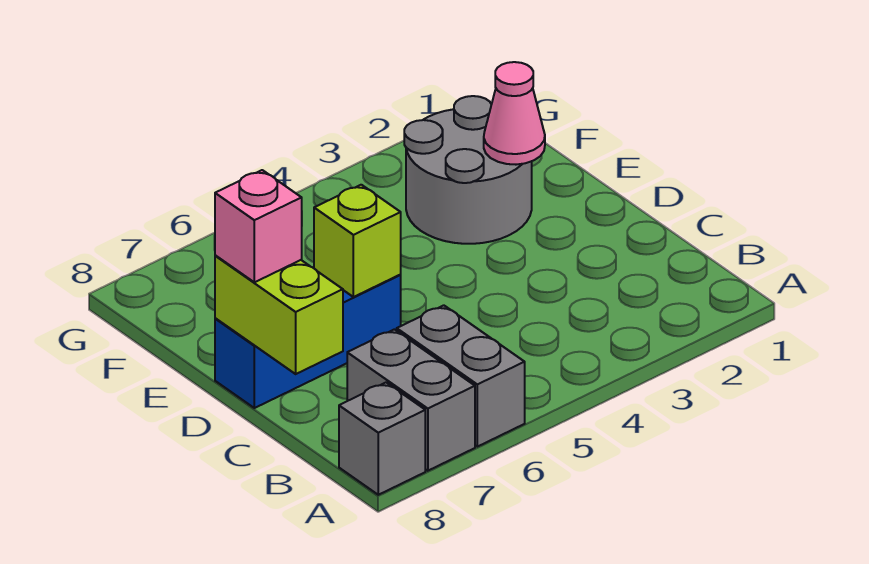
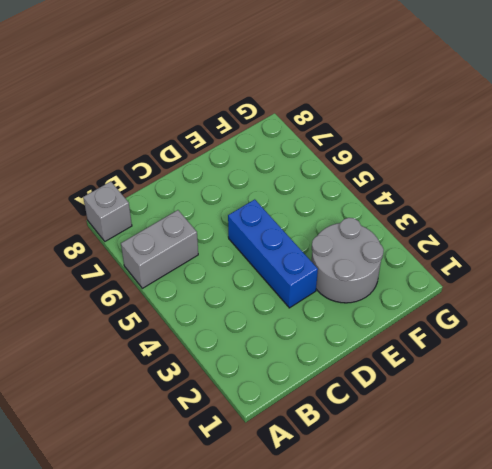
blue brick D3:D5 level 1 -> blue brick D6:D8 level 1
none -> grey brick A7:B7 level 1
none -> lime brick C8:D8 level 2

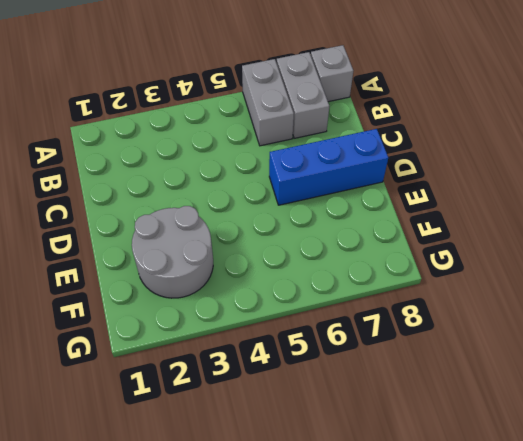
none -> lime brick C8:D8 level 2
none -> lime brick D6 level 2

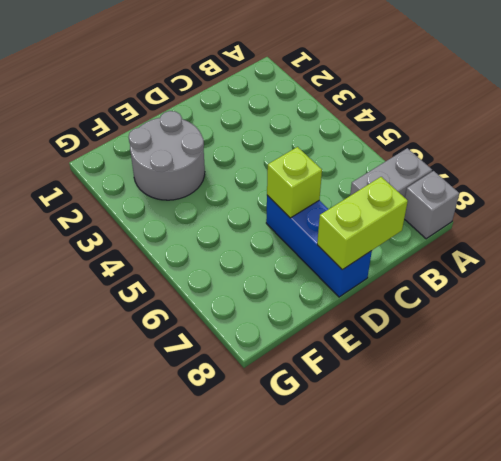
none -> grey brick A6:B6 level 1
none -> pink cone E2 level 2

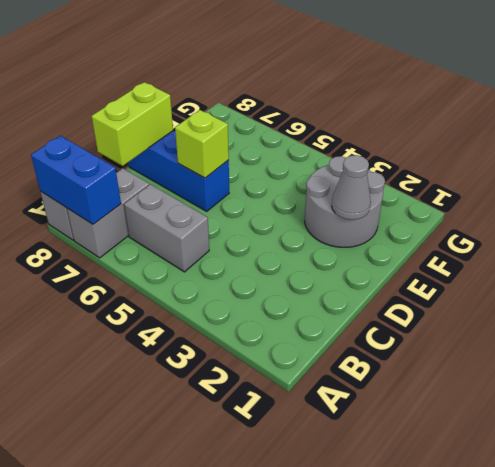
blue brick A7:A8 level 2 -> none
grey brick B5:B6 level 1 -> grey brick A6:B6 level 1
grey cone E2 level 2 -> pink cone E2 level 2
none -> pink brick D8 level 3

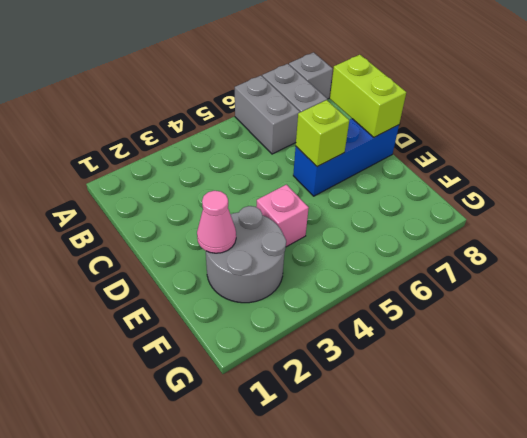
pink brick E4 level 1 -> pink brick D8 level 3

